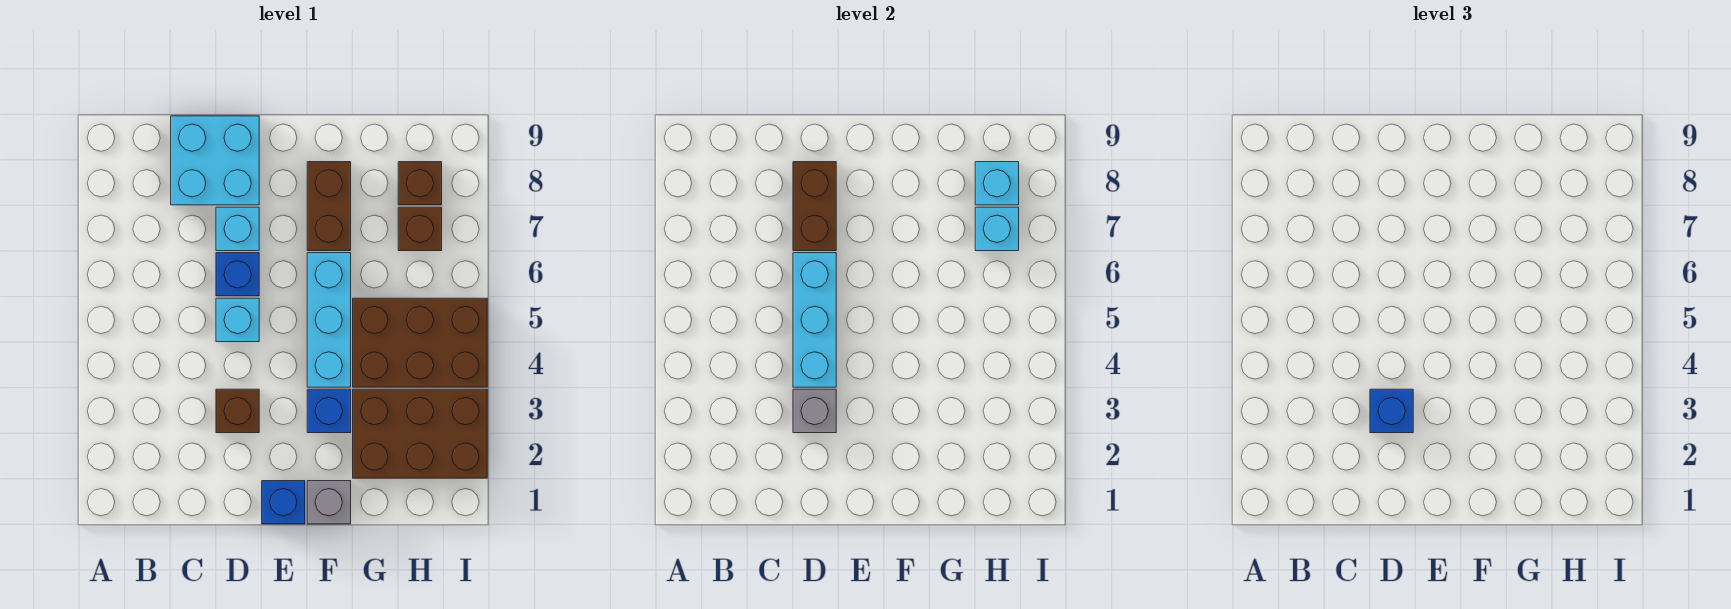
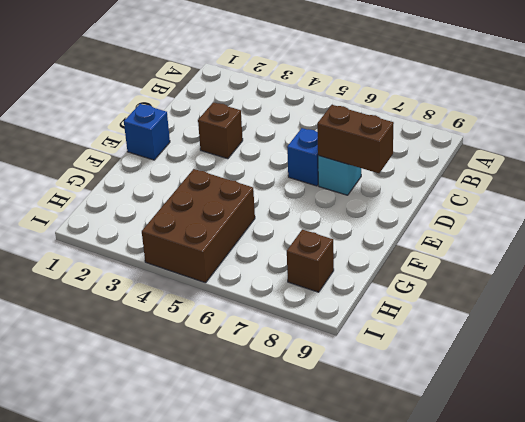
none -> cyan brick C8:D9 level 1
none -> cyan brick D5 level 1
none -> grey brick F1 level 1

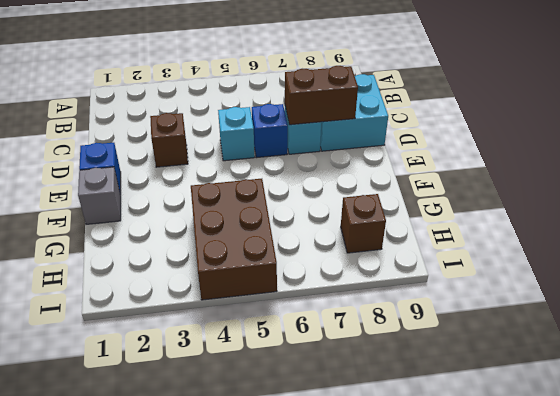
none -> blue brick F3 level 1
none -> cyan brick F4:F6 level 1
none -> brown brick F7:F8 level 1

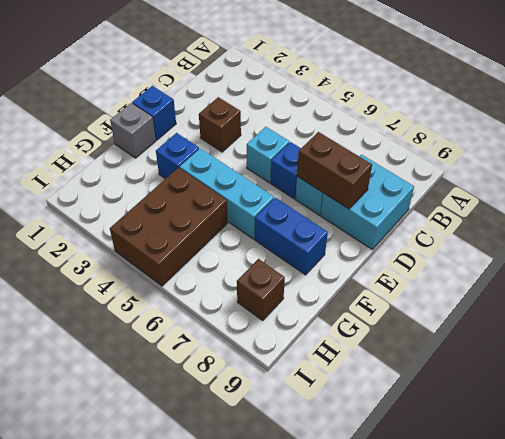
blue brick F7:F8 level 1 -> brown brick F7:F8 level 1
none -> brown brick G2:I3 level 1
none -> brown brick H7 level 1
none -> grey brick D3 level 2

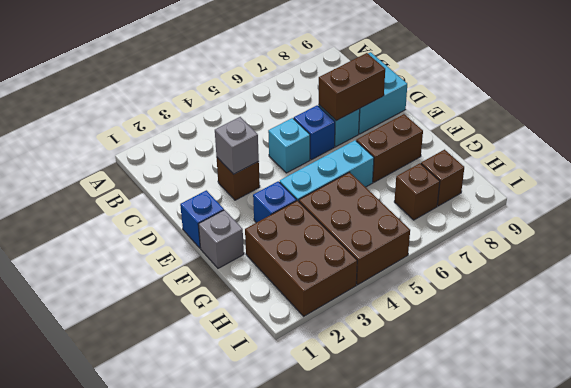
none -> cyan brick D4:D6 level 2
none -> cyan brick H7 level 2
none -> cyan brick H8 level 2

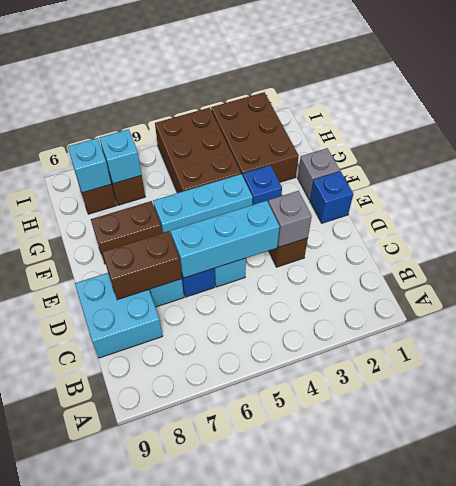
none -> blue brick D3 level 3

